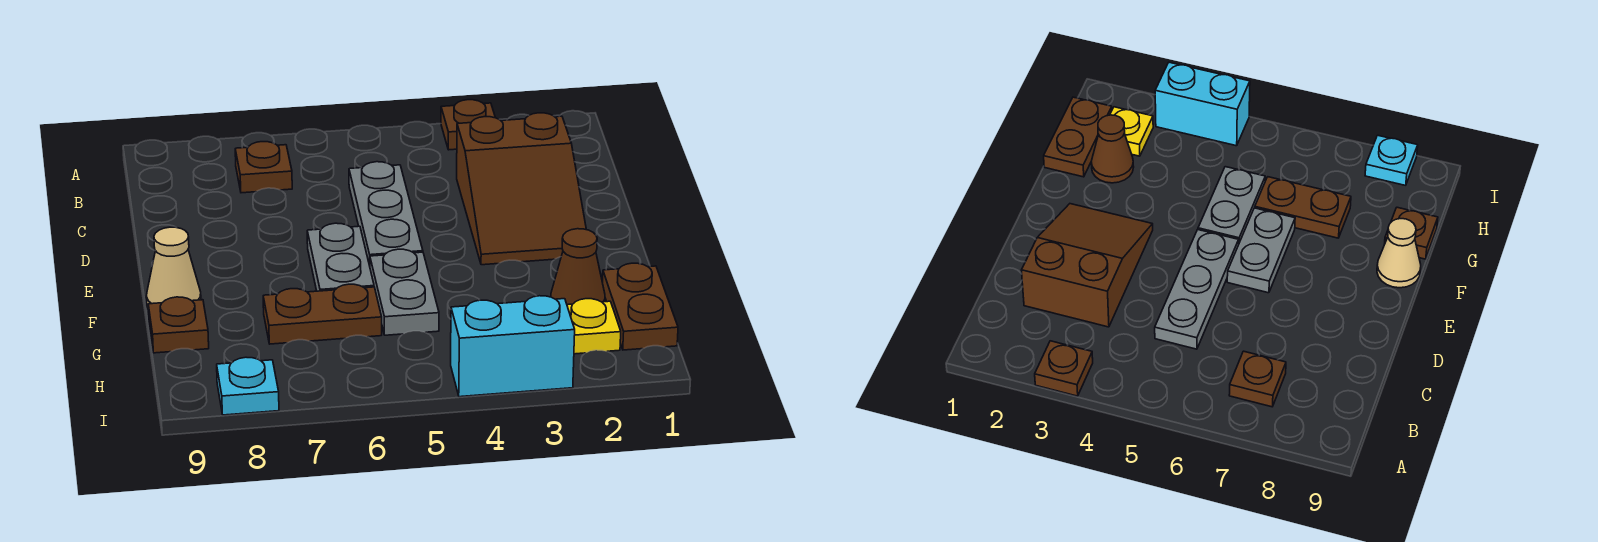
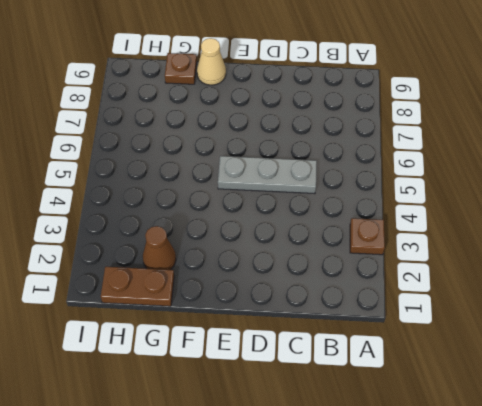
none -> brown plate B7 level 1
none -> brown slope C2:E3 level 1 top C
none -> grey plate E6:F6 level 1

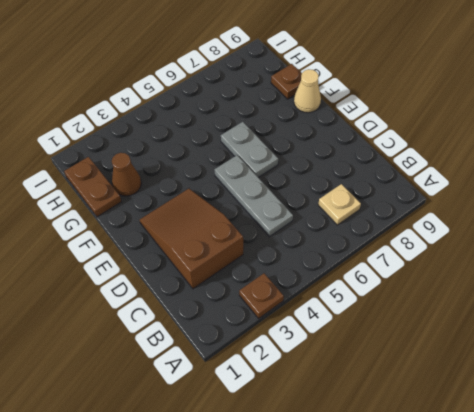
tan plate B7 level 1 -> brown plate B7 level 1
none -> grey plate F5:G5 level 1
none -> brown plate G6:G7 level 1
none -> yellow plate H2 level 1

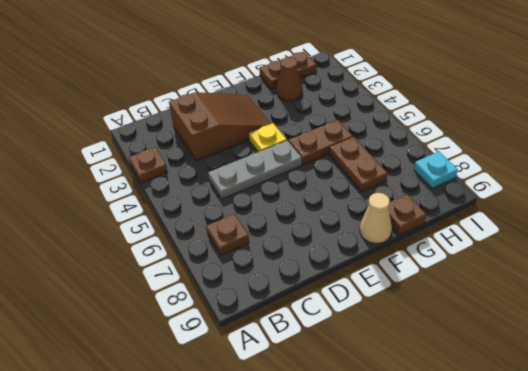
yellow plate E4 level 1 -> yellow plate H2 level 1
brown plate F5:G5 level 1 -> grey plate F5:G5 level 1
none -> grey plate E6:F6 level 1
none -> cyan brick I3:I4 level 1

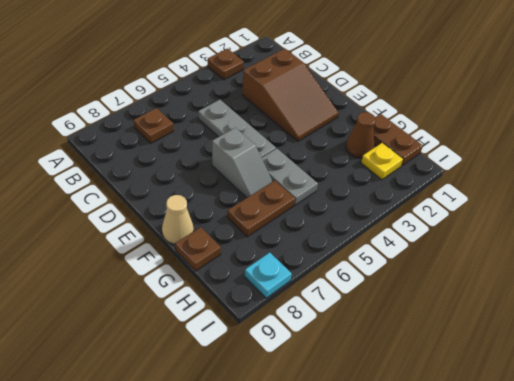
grey slope E6:F6 level 1 top E -> grey plate E6:F6 level 1
none -> cyan brick I3:I4 level 1

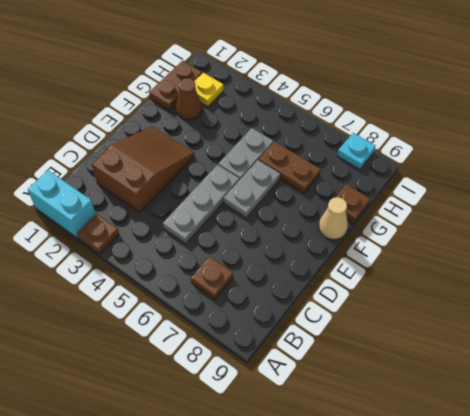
cyan brick A1:A2 level 1 -> cyan brick I3:I4 level 1

